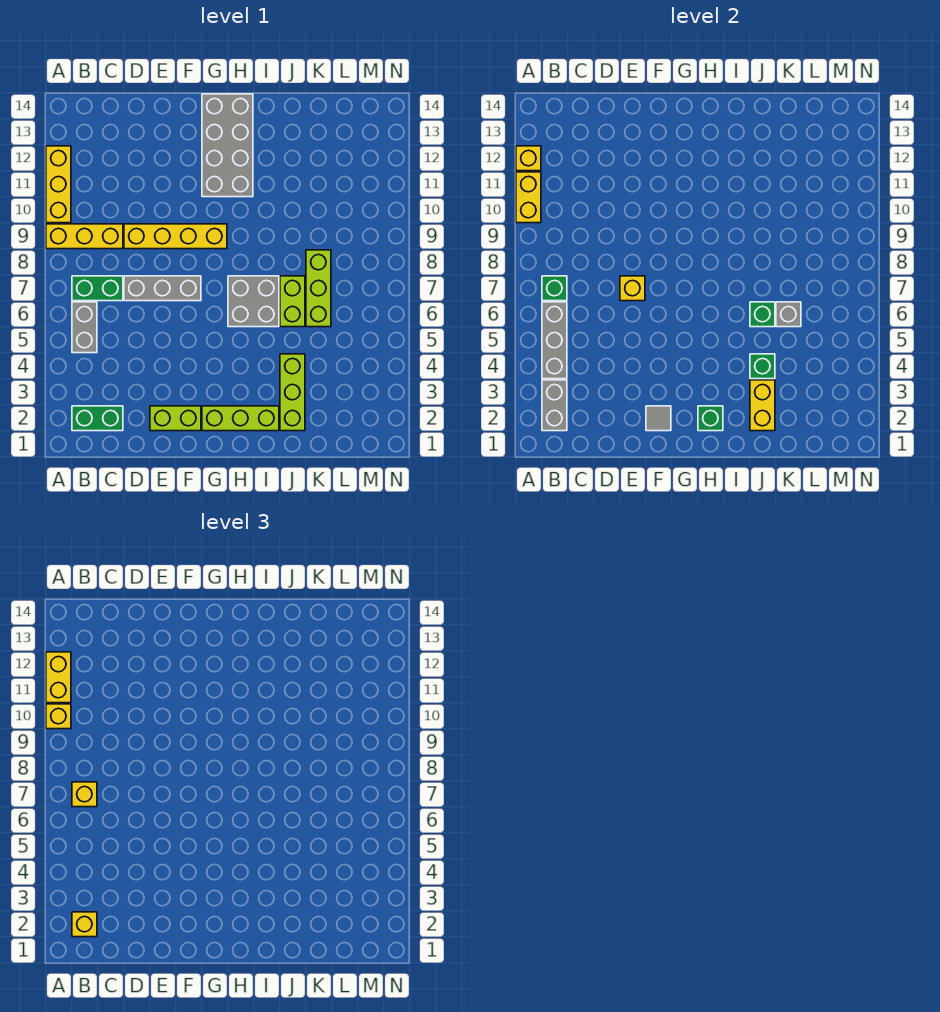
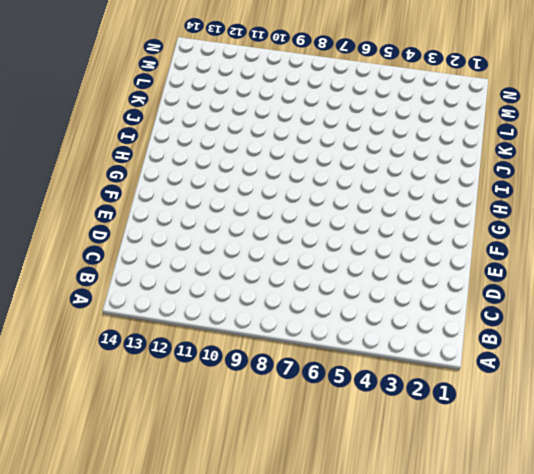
none -> yellow brick A9:C9 level 1
none -> yellow brick A10:A12 level 1
none -> green brick B2:C2 level 1
none -> grey brick B5:B6 level 1

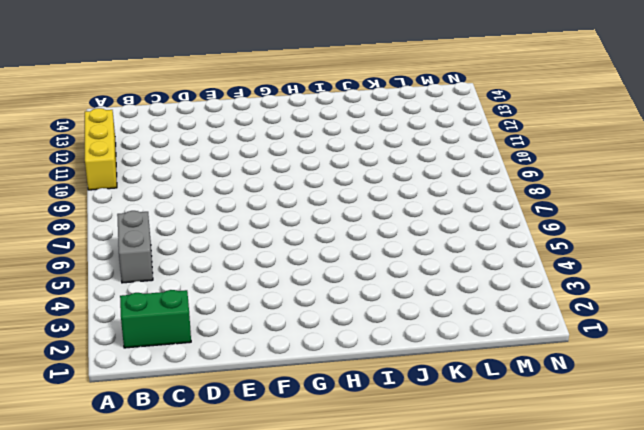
none -> yellow brick A9:C9 level 1
none -> green brick B7:C7 level 1
none -> grey brick D7:F7 level 1
none -> yellow brick D9:G9 level 1

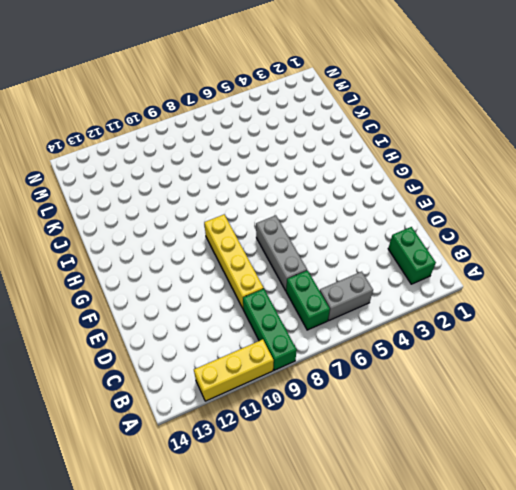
green brick A9:C9 level 1 -> yellow brick A9:C9 level 1
none -> lime brick E2:F2 level 1
none -> lime brick G2:I2 level 1
none -> grey brick G11:H14 level 1
none -> grey brick H6:I7 level 1

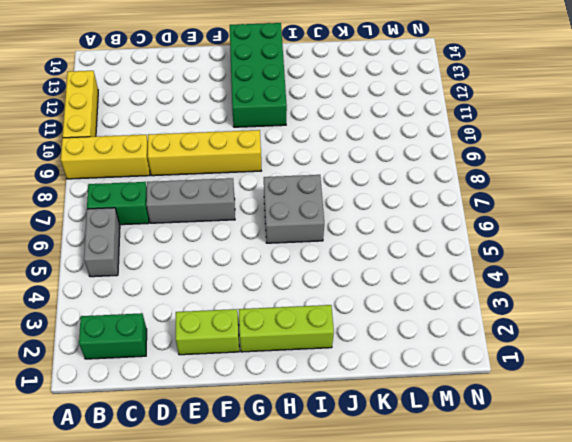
green brick G11:H14 level 1 -> grey brick G11:H14 level 1
none -> lime brick J2:J4 level 1
none -> lime brick J6:J7 level 1
none -> lime brick K6:K8 level 1
none -> yellow brick A10:A11 level 2

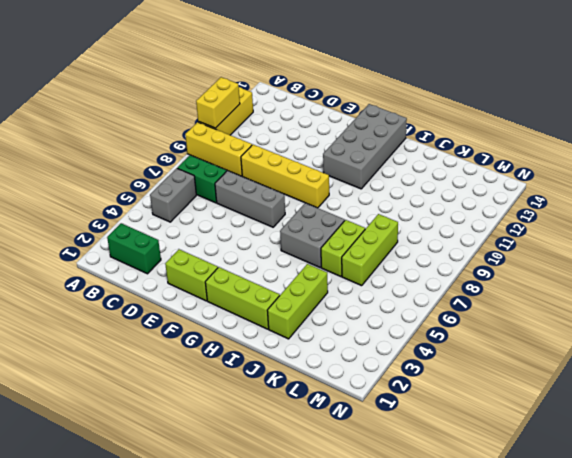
none -> yellow brick A12 level 2
none -> grey brick B2:B3 level 2
none -> grey brick B4:B6 level 2
none -> green brick B7 level 2

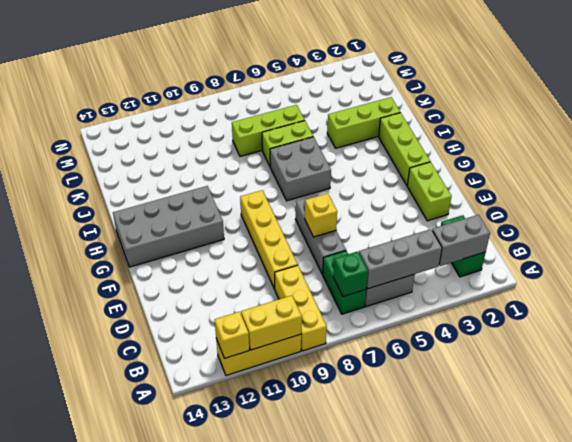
none -> grey tile F2 level 2
none -> green brick H2 level 2
none -> yellow brick J2:J3 level 2
none -> green brick J4 level 2

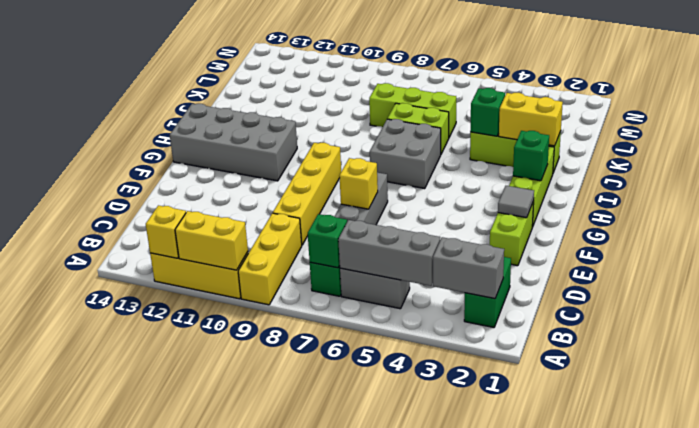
none -> green brick J6 level 2
none -> grey brick K6 level 2
none -> yellow brick A10 level 3
none -> yellow brick A11:A12 level 3

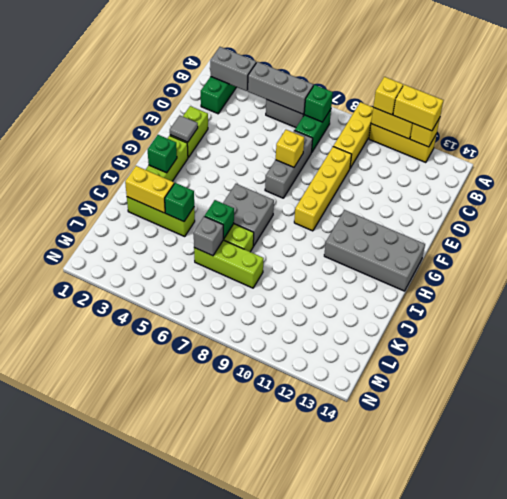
none -> yellow brick B2 level 3
none -> yellow brick B7 level 3

